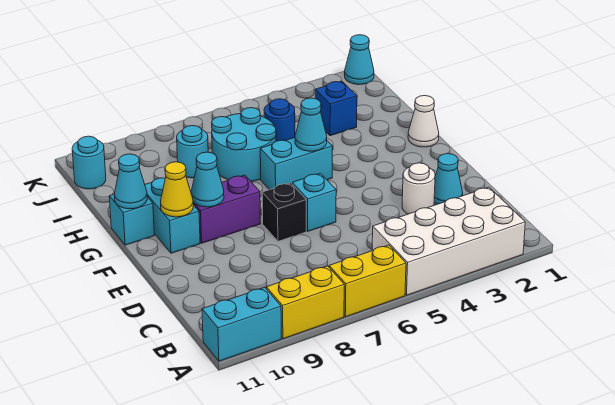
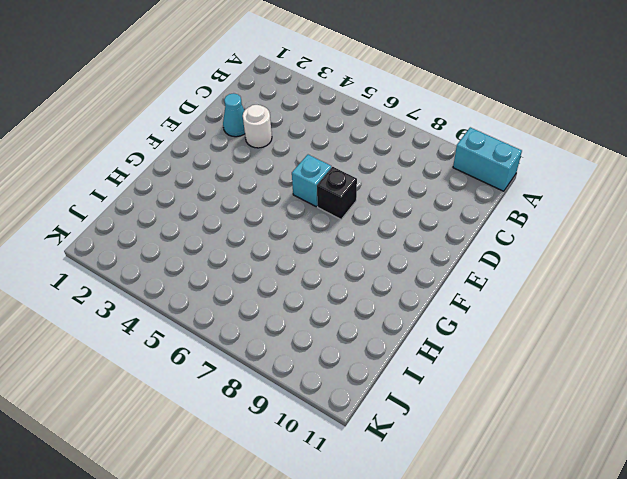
none -> white brick A2:B5 level 1
none -> yellow brick A6:A7 level 1
none -> yellow brick A8:A9 level 1

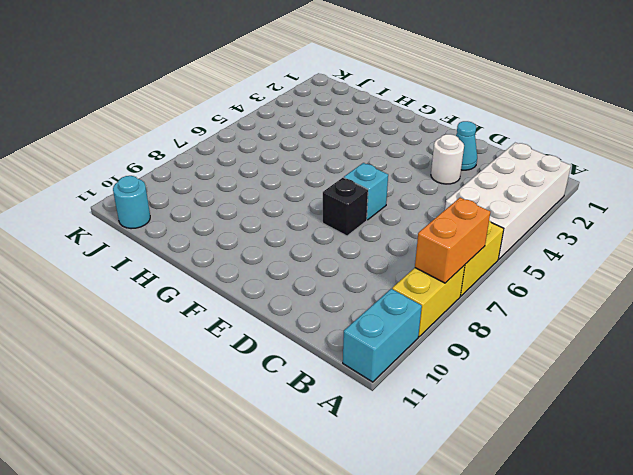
orange brick A7:A8 level 2 -> none
none -> purple brick F8:F9 level 1
none -> cyan brick F10:G10 level 1
none -> white cone G1 level 1

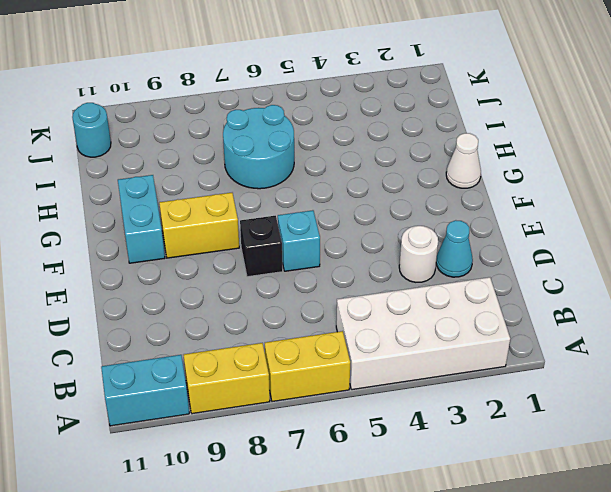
yellow brick F8:F9 level 1 -> purple brick F8:F9 level 1
none -> cyan brick G5:G6 level 1
none -> cyan brick G11 level 1
none -> blue brick I3 level 1

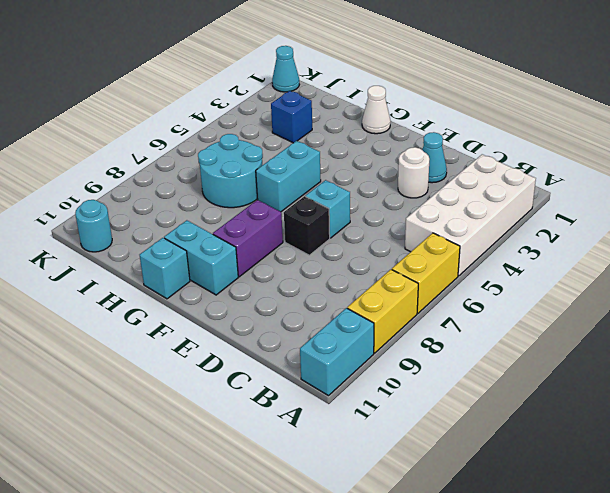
none -> blue round brick I5 level 1
none -> cyan round brick I8 level 1
none -> cyan cone F9 level 2

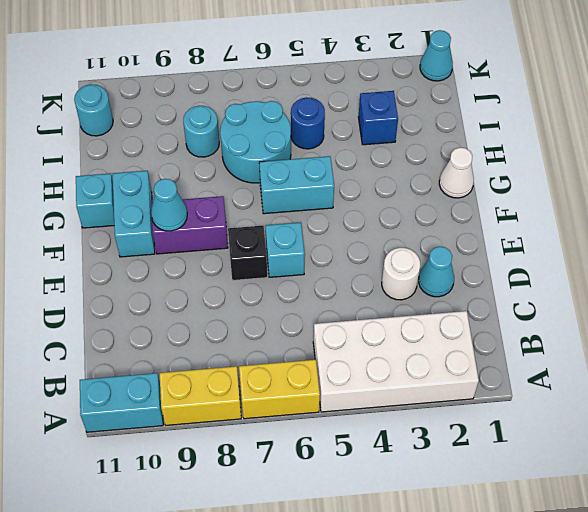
none -> yellow cone F10 level 2
none -> cyan cone G5 level 2
none -> cyan cone G11 level 2

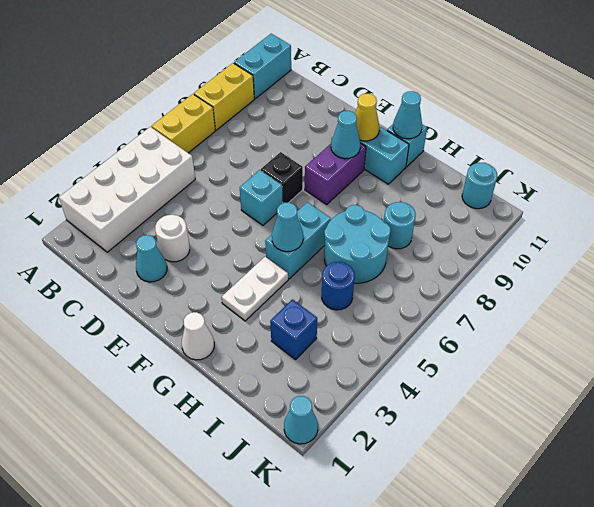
white plate G3:G4 level 1 -> none

